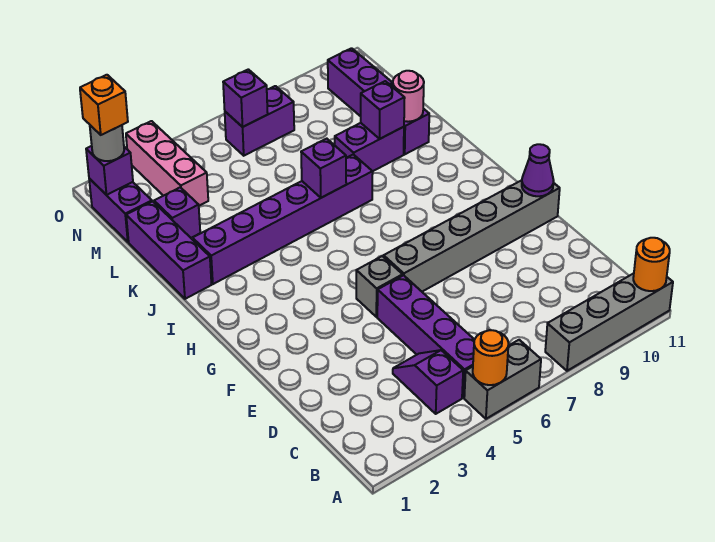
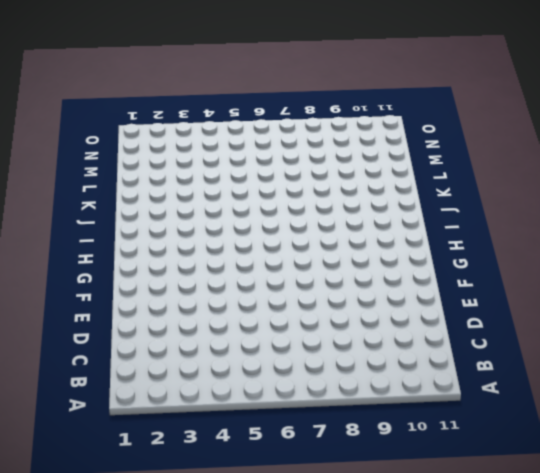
none -> grey brick A5:A6 level 1
none -> grey brick A8:A11 level 1
none -> purple slope B4:C4 level 1 top B

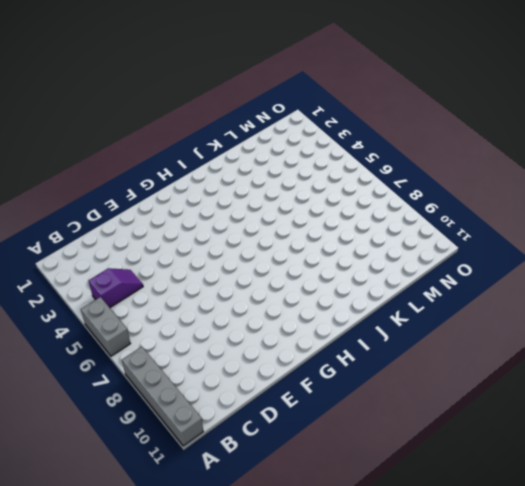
none -> purple brick B5:E5 level 1
none -> grey brick F5 level 1
none -> grey brick F6:F11 level 1

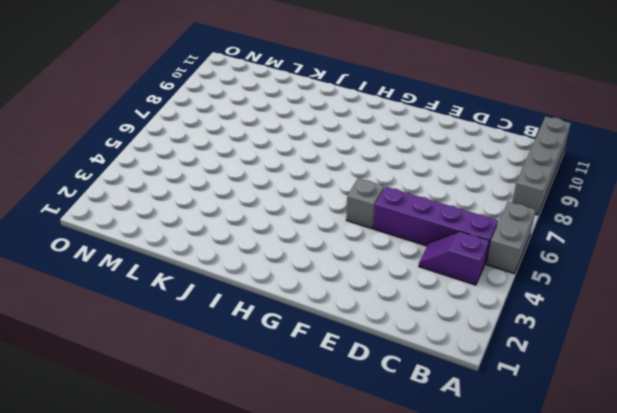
none -> grey brick F6:F11 level 1
none -> purple brick J1:L1 level 1
none -> purple brick J2:J7 level 1

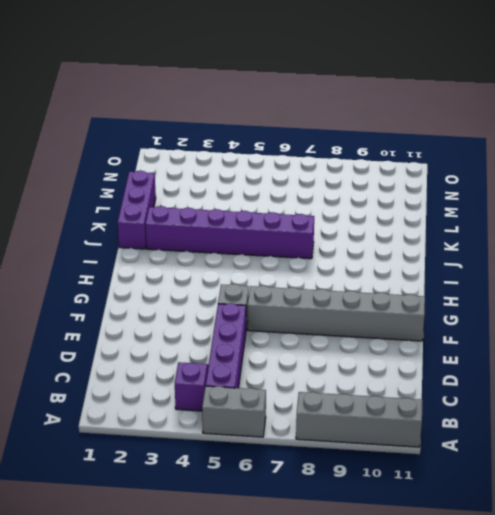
none -> purple brick K8:K9 level 1
none -> purple brick K10:N10 level 1
none -> purple brick L2 level 1

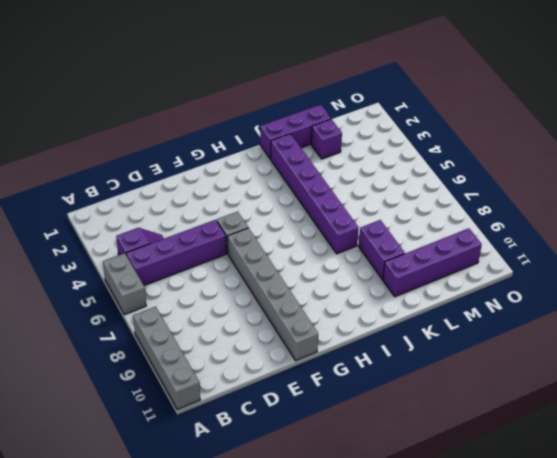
none -> purple brick M1:N1 level 1
none -> pink brick M3:O3 level 1
none -> purple brick N6:N7 level 1

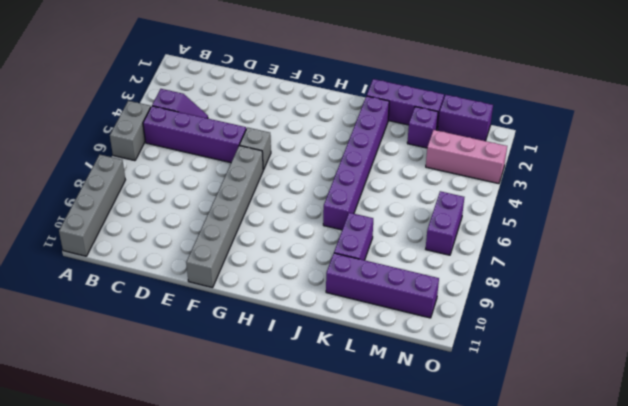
none -> orange round brick A5 level 2
none -> orange round brick A11 level 2
none -> purple cone F11 level 2

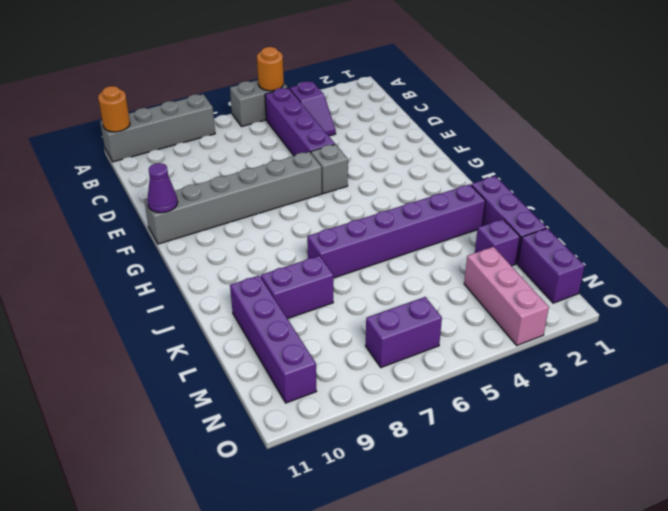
none -> purple brick J6 level 2
none -> purple brick K9 level 2
none -> pink round brick K10 level 2

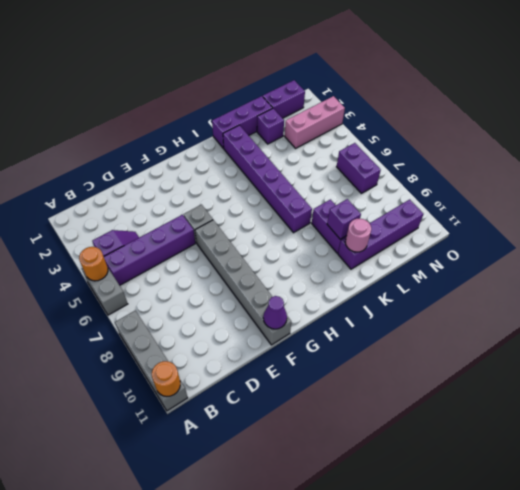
none -> purple brick J6 level 2
none -> purple brick N1 level 2
none -> purple brick N6 level 2

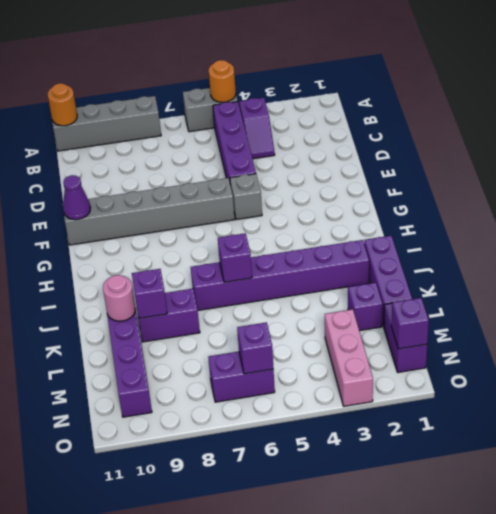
none -> grey round brick N1 level 3
none -> orange brick N1 level 4

